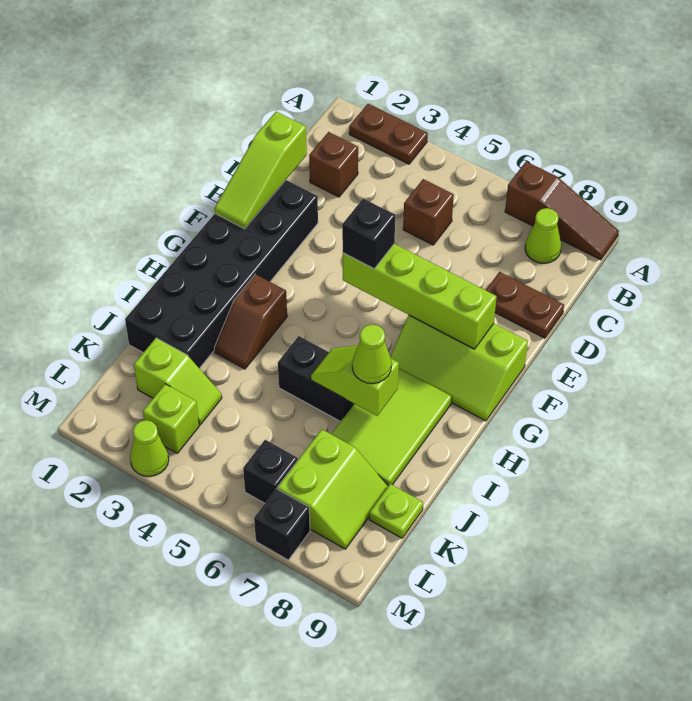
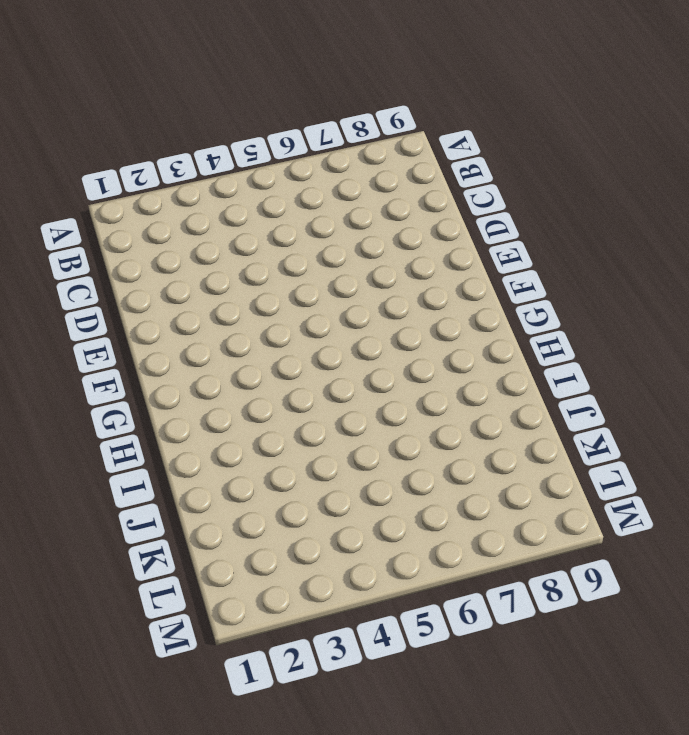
none -> brown plate A2:A3 level 1
none -> brown slope A7:A9 level 1 top 7
none -> lime cone B8 level 1

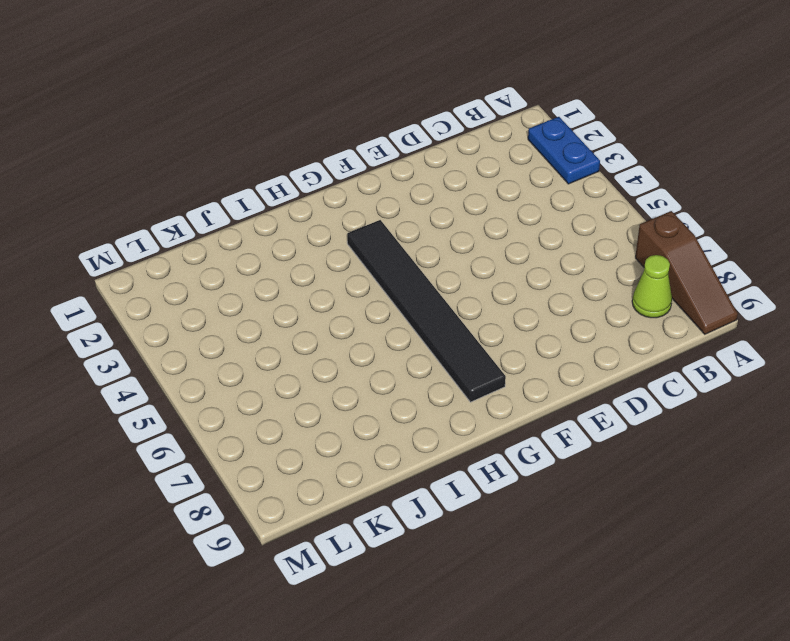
blue plate A2:A3 level 1 -> brown plate A2:A3 level 1
black tile G3:G8 level 1 -> lime slope F7:G9 level 1 top F
none -> brown brick C2 level 1
none -> brown brick C5 level 1
none -> brown plate D8:D9 level 1

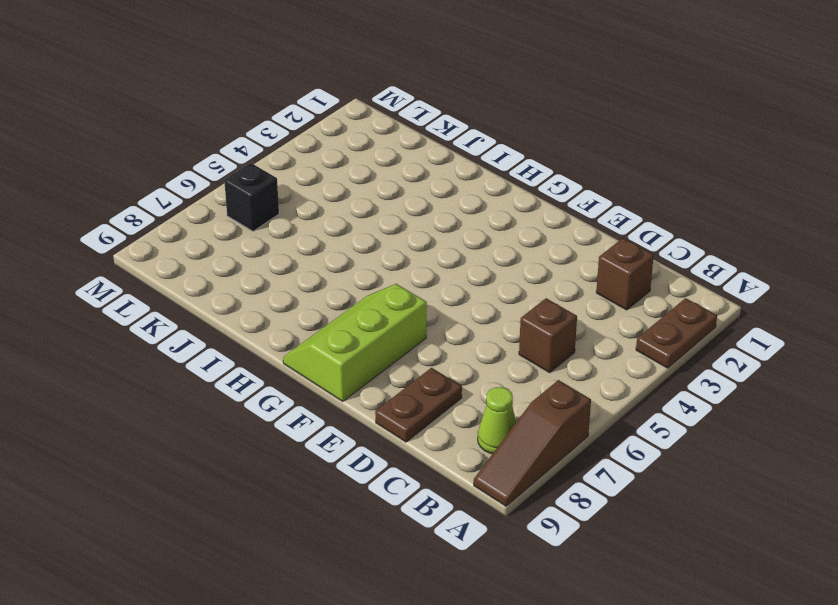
none -> black brick E1:J2 level 1
none -> brown slope H3:I3 level 1 top H
none -> lime tile H7:J8 level 1

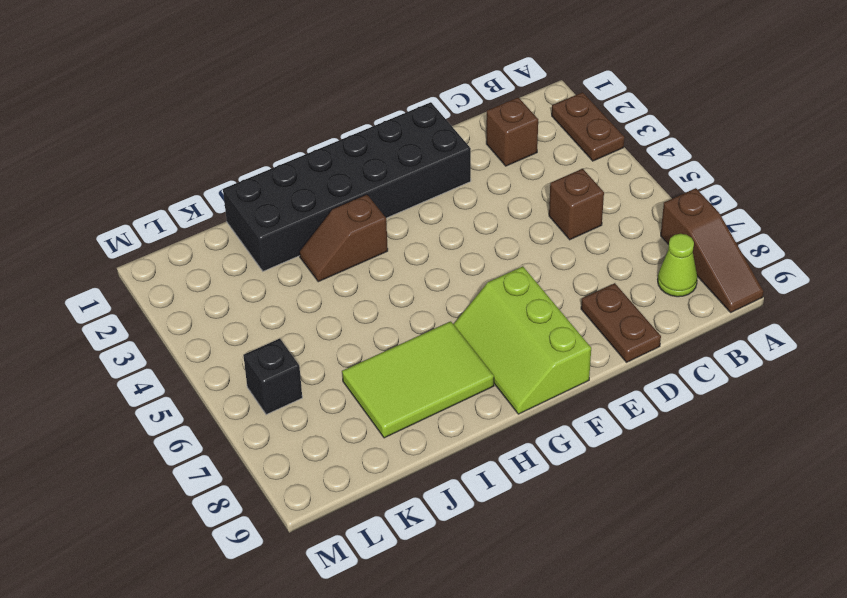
none -> black brick I5:I6 level 1
none -> lime slope K2:K3 level 1 top 2
none -> lime slope K7:L8 level 1 top 7

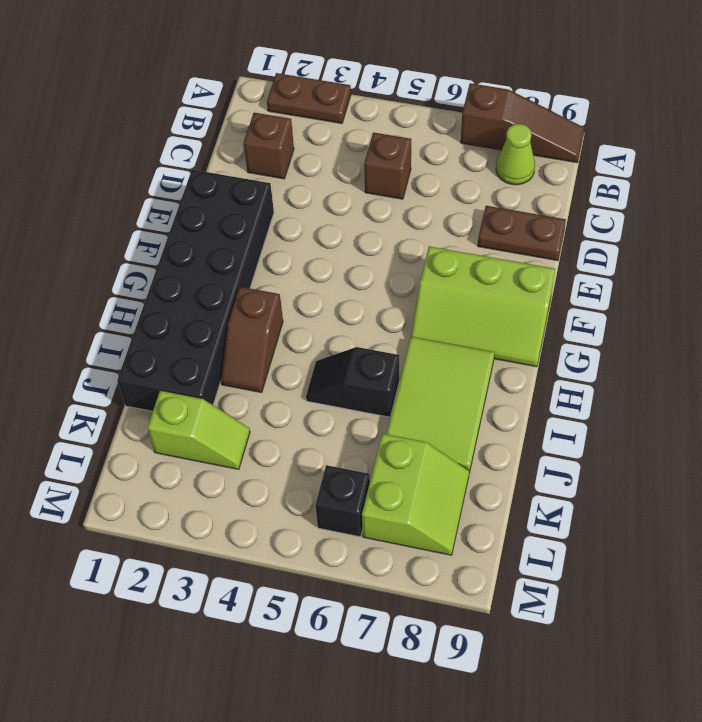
black slope I5:I6 level 1 top 6 -> black brick I5:I6 level 1
none -> lime plate K9 level 1
none -> lime brick L3 level 1
none -> lime cone M3 level 1

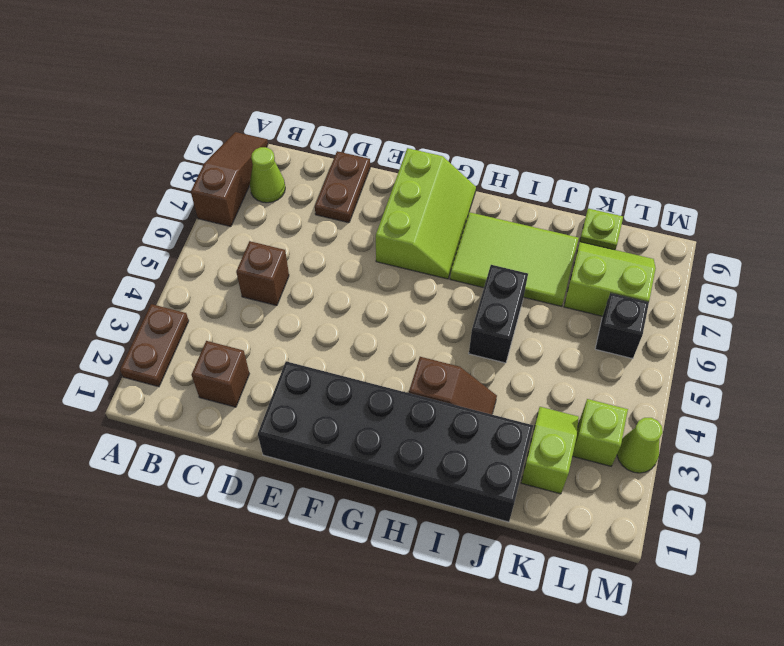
none -> black brick M7 level 1
none -> lime slope D1:F1 level 2 top D
none -> lime brick F5:F8 level 2

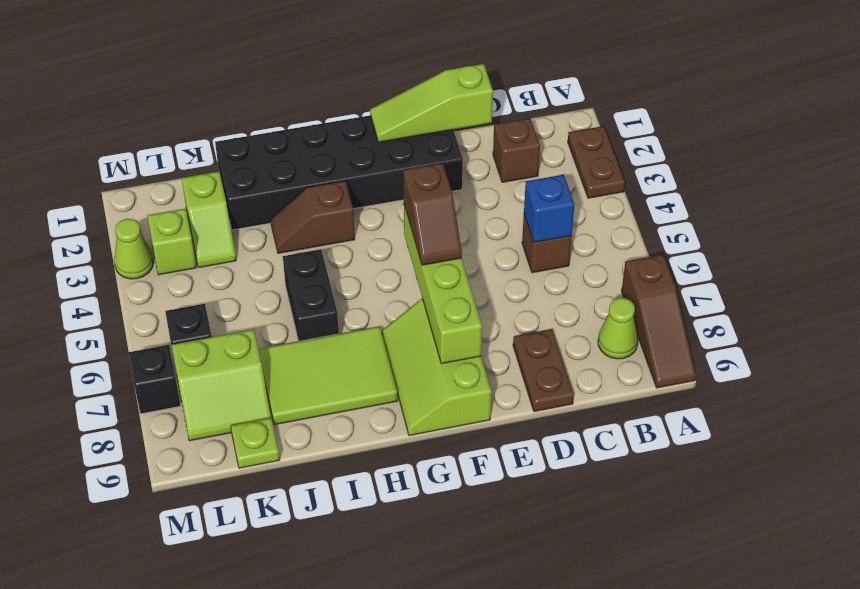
blue brick C5 level 2 -> none
brown slope F5:F6 level 3 top 5 -> black brick F5 level 3
none -> lime slope I6:I7 level 2 top 7
none -> lime cone I7 level 3

